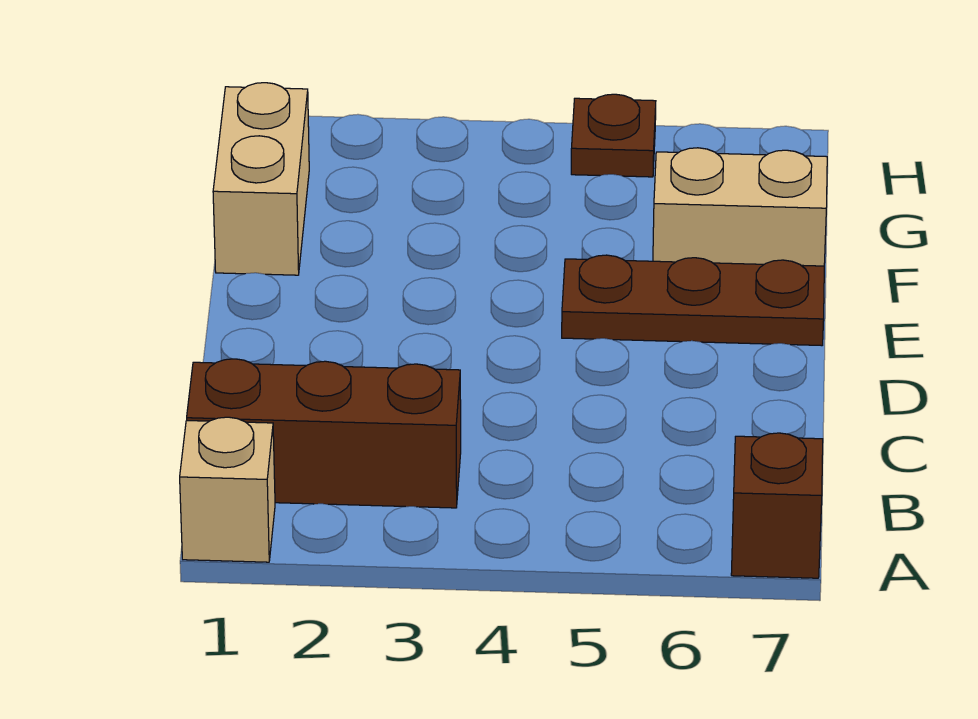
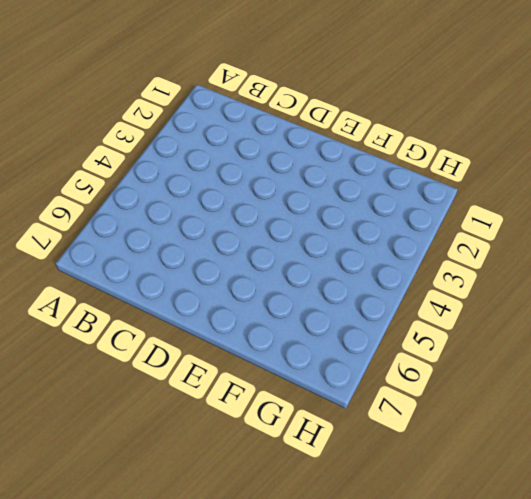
none -> tan brick A1 level 1
none -> brown brick A7 level 1

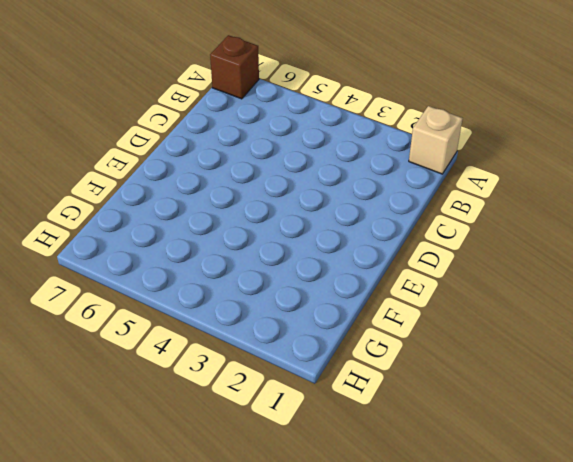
none -> brown brick B1:B3 level 1
none -> brown plate E5:E7 level 1

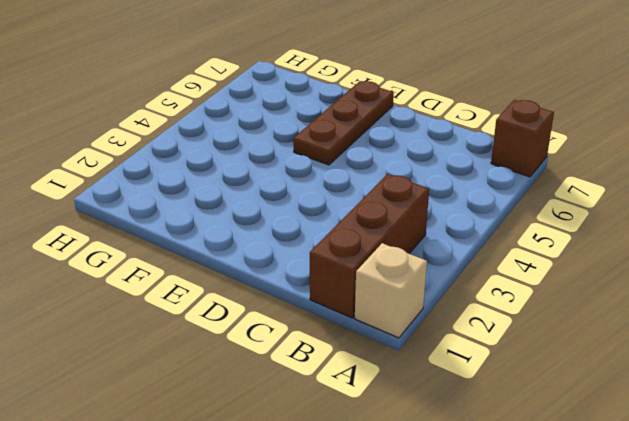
none -> tan brick F1:G1 level 1
none -> tan brick F6:F7 level 1

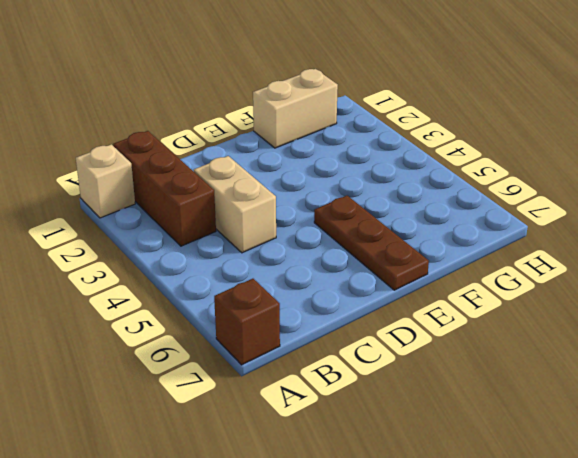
tan brick C3:C4 level 1 -> tan brick F6:F7 level 1
none -> brown plate H5 level 1

